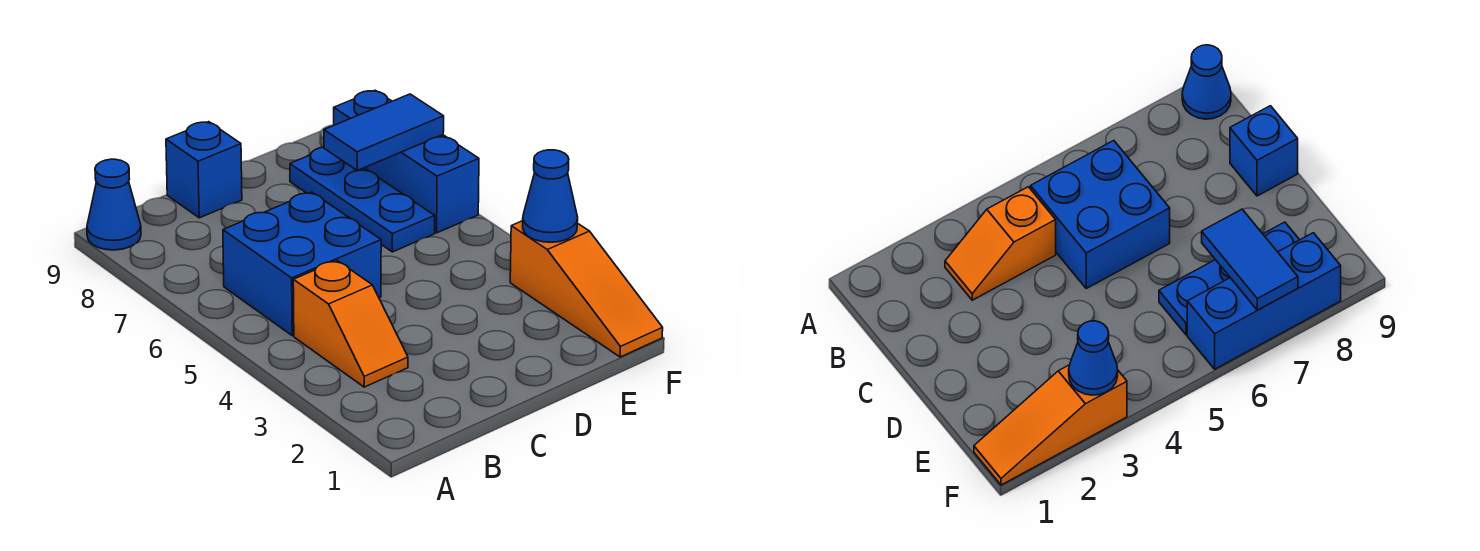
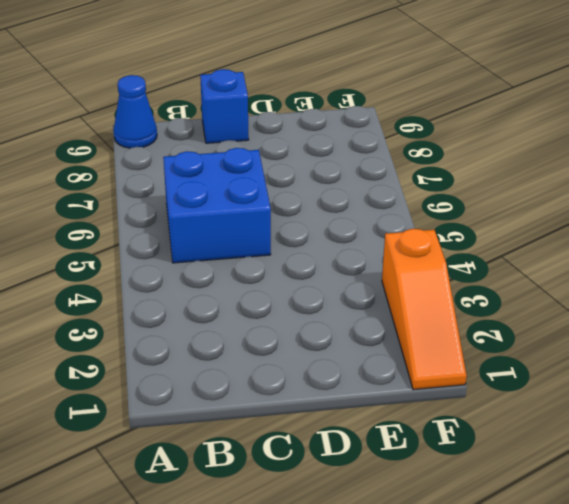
none -> orange slope B3:B4 level 1 top 4
none -> blue plate E6:E8 level 1

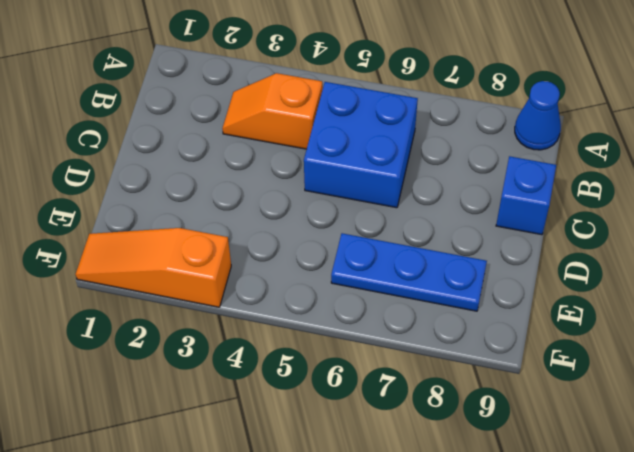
none -> blue brick F6:F8 level 1
none -> blue tile E7:F7 level 2

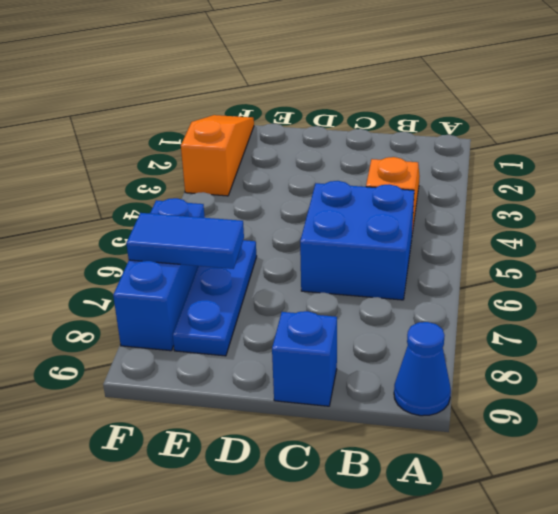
none -> blue cone F3 level 2

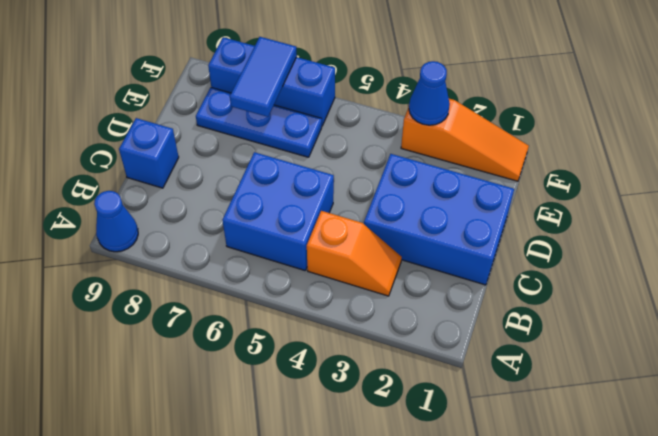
blue brick C1:D3 level 1 -> none

